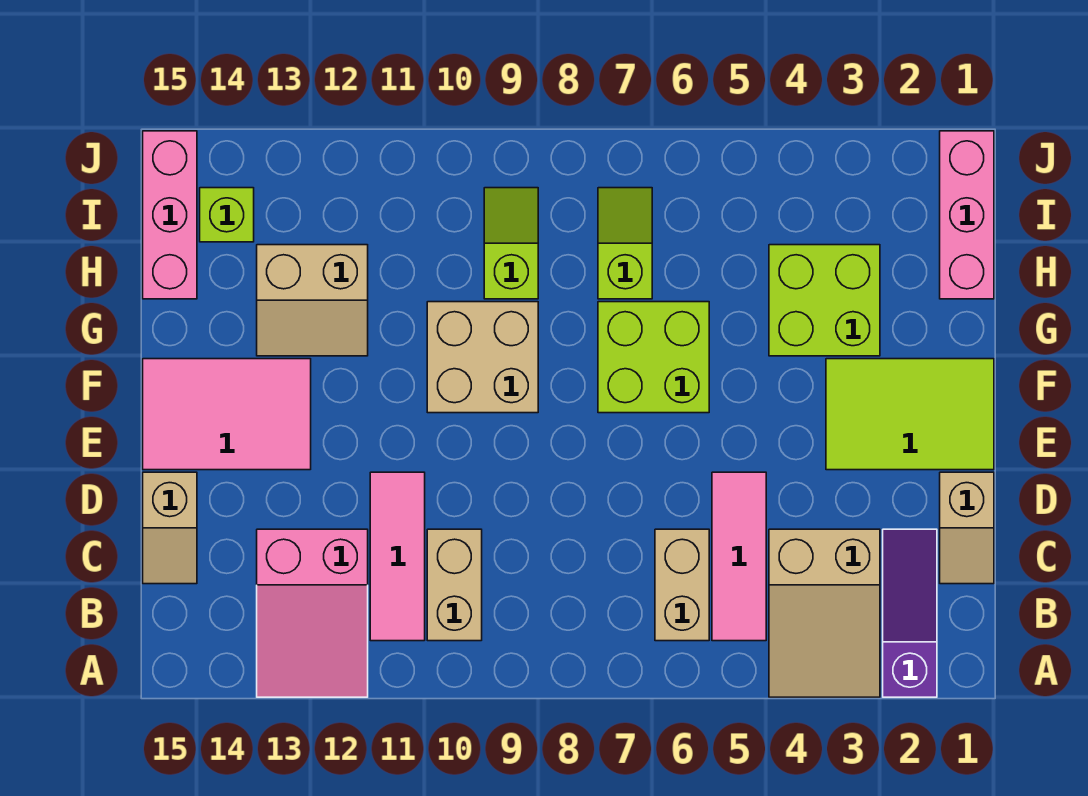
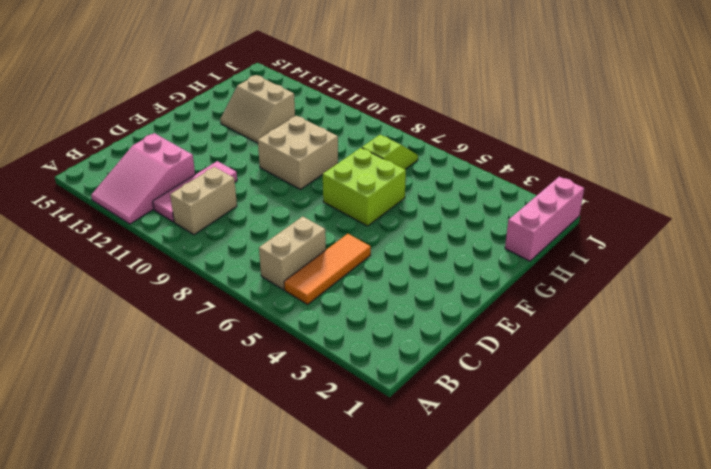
orange tile B5:D5 level 1 -> pink tile B5:D5 level 1
none -> purple slope A2:C2 level 1 top A
none -> tan slope A3:C4 level 1 top C
none -> tan slope C1:D1 level 1 top D

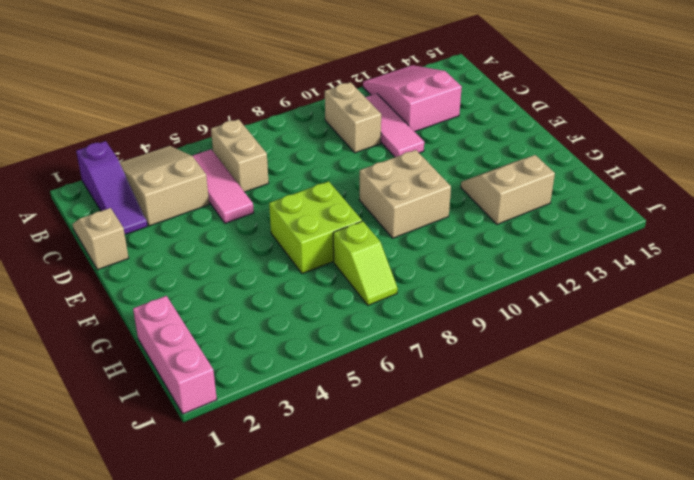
none -> tan slope C15:D15 level 1 top D
none -> lime tile E1:F3 level 1
none -> pink tile E13:F15 level 1

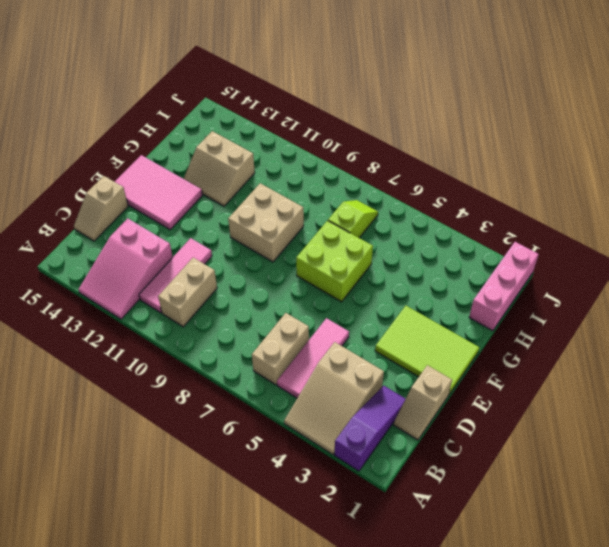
none -> lime brick G3:H4 level 1
none -> lime slope H9:I9 level 1 top H
none -> pink brick H15:J15 level 1

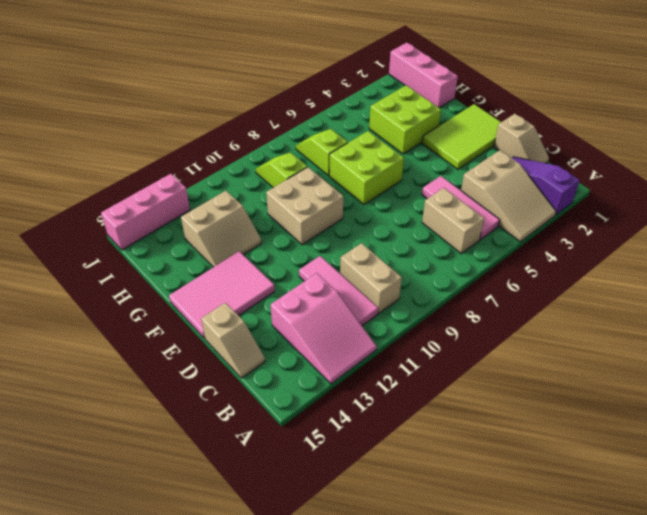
pink brick J13:J15 level 1 -> pink brick H15:J15 level 1
none -> lime brick I14 level 1

